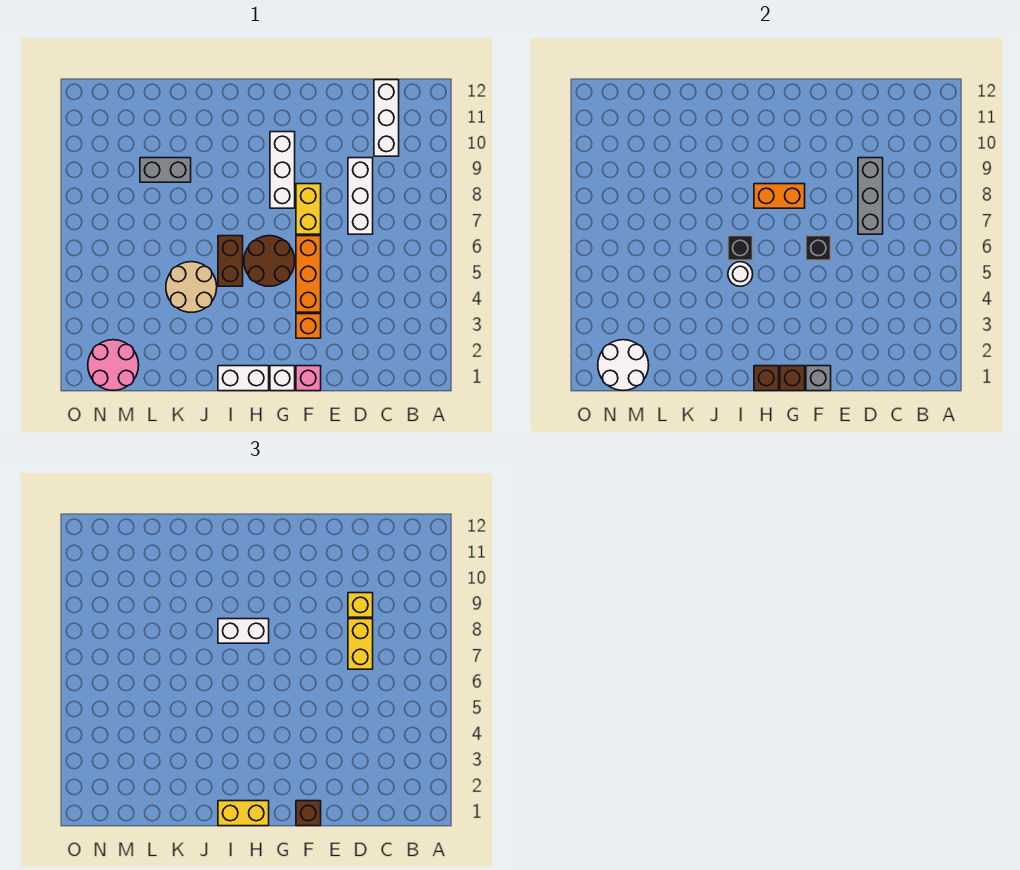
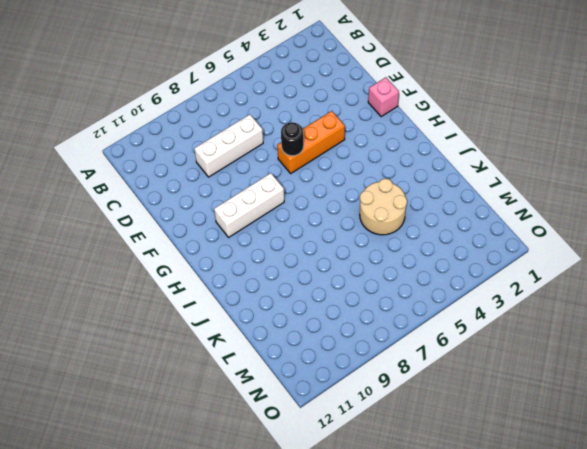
black round brick F6 level 2 -> black brick F6 level 2
none -> white brick C10:C12 level 1
none -> orange brick F3 level 1
none -> yellow brick F7:F8 level 1

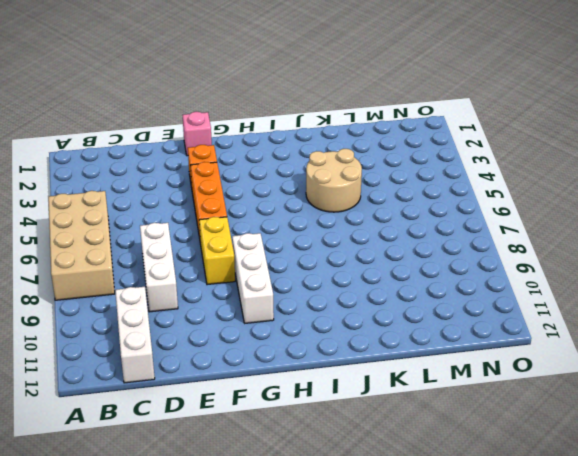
tan brick A5:B8 level 1 -> none
none -> white brick G1 level 1
none -> brown round brick G5:H6 level 1
none -> white brick H1:I1 level 1

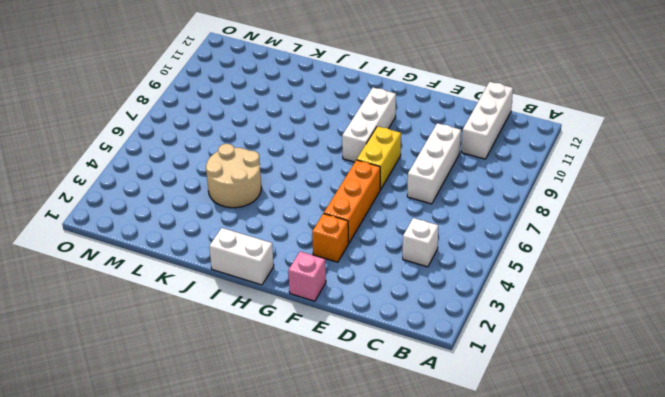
white brick C4 level 1 -> white brick G1 level 1
none -> brown round brick G5:H6 level 1
none -> brown brick I5:I6 level 1
none -> grey brick K9:L9 level 1

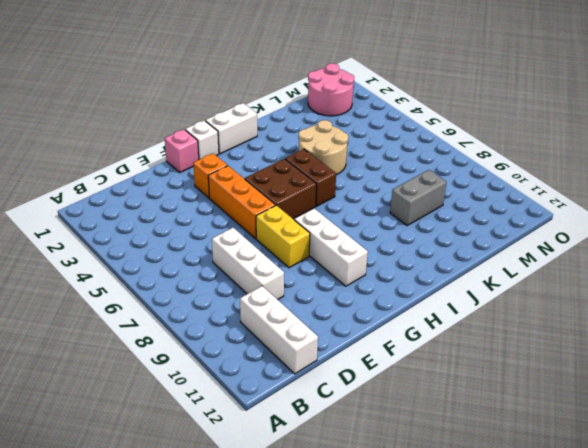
brown brick G5:H6 level 1 -> brown round brick G5:H6 level 1
none -> grey brick D7:D9 level 2
none -> grey brick F1 level 2
none -> black brick F6 level 2

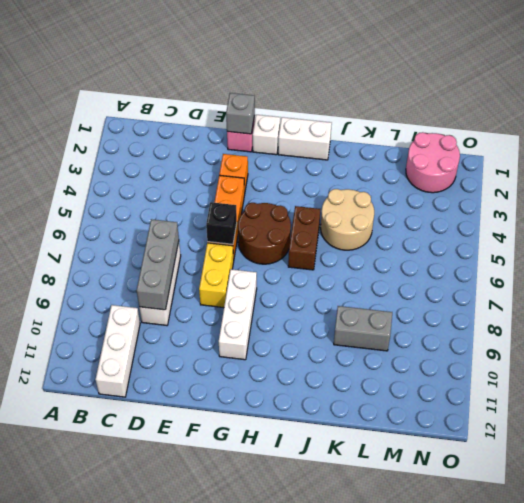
none -> brown brick G1 level 2
none -> orange brick G8:H8 level 2
none -> brown brick H1 level 2

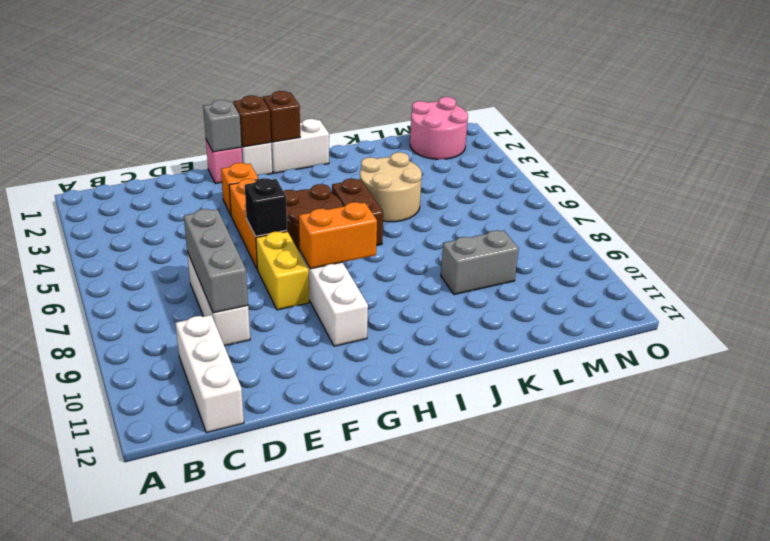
none -> white round brick I5 level 2
none -> black brick I6 level 2
none -> white round brick M1:N2 level 2

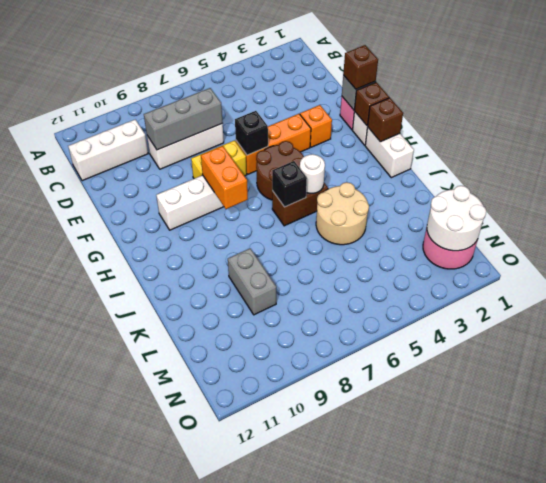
none -> yellow brick D7:D8 level 3
none -> yellow brick D9 level 3
none -> yellow brick H1:I1 level 3

